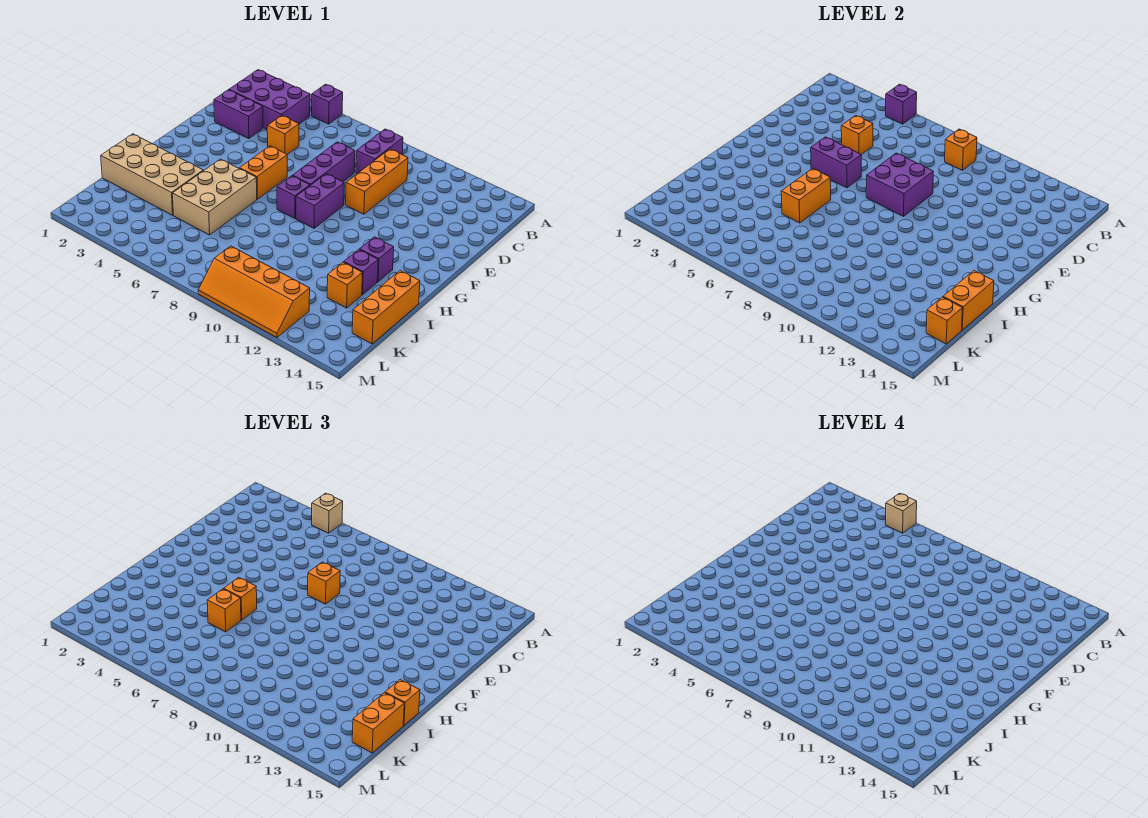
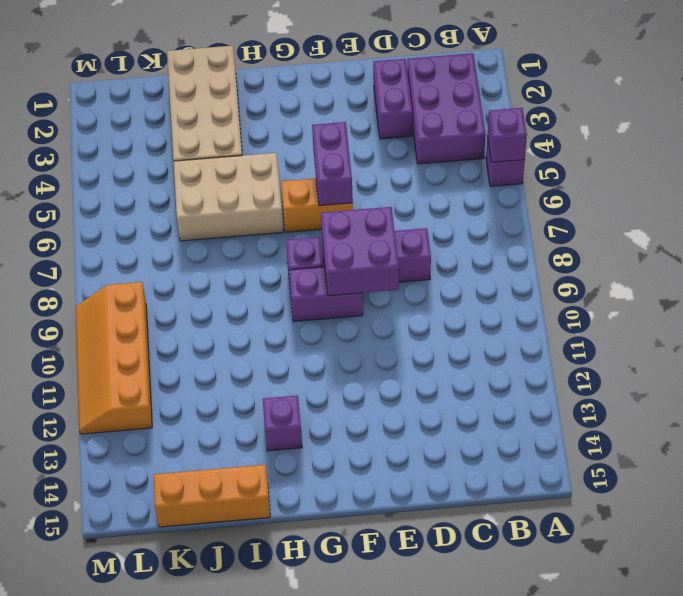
none -> purple brick B9:C9 level 1
none -> orange brick C10:E10 level 1
none -> orange brick D5 level 1
none -> purple brick I13 level 1

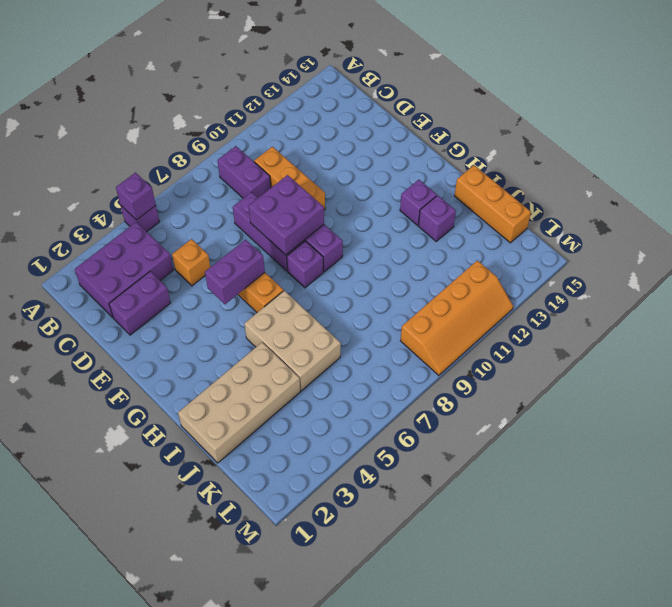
none -> orange brick J13 level 1
none -> orange brick B9 level 2
none -> orange brick D5 level 2
none -> orange brick H6:I6 level 2

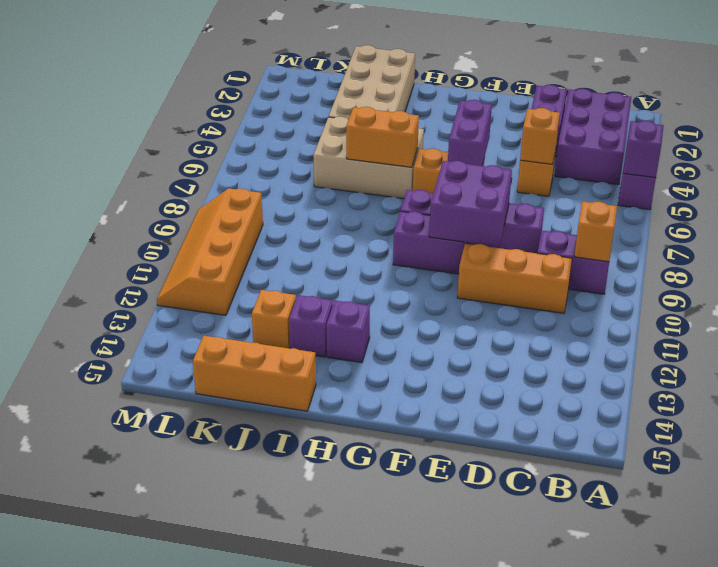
none -> orange brick I15:J15 level 2
none -> orange brick K15 level 2
none -> tan brick A5 level 3
none -> orange brick E8 level 3

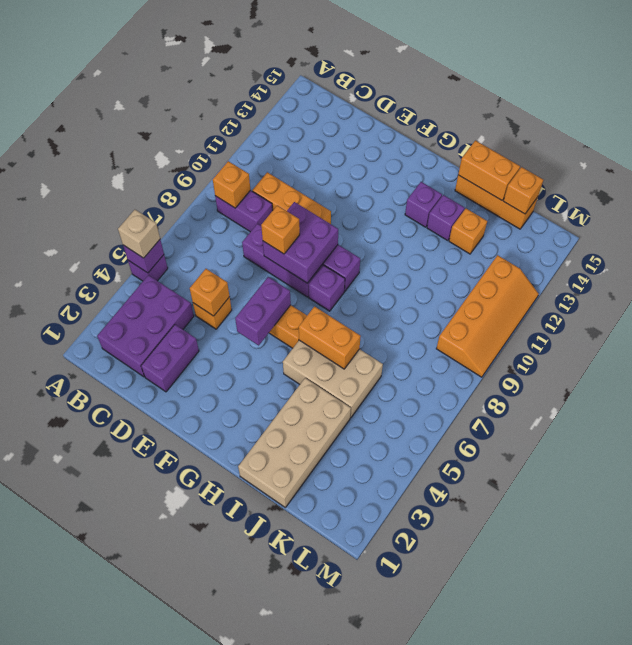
none -> orange brick H6 level 3
none -> orange brick I6 level 3
none -> orange brick I15 level 3
none -> orange brick J15:K15 level 3

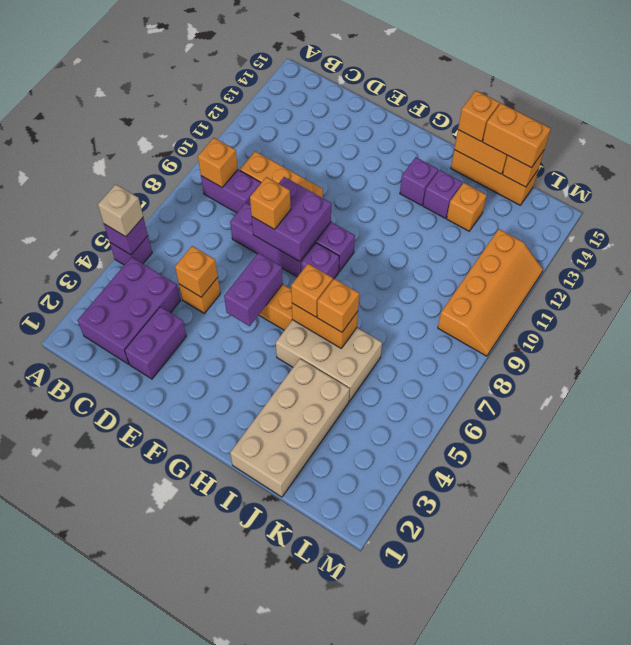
none -> tan brick A5 level 4

